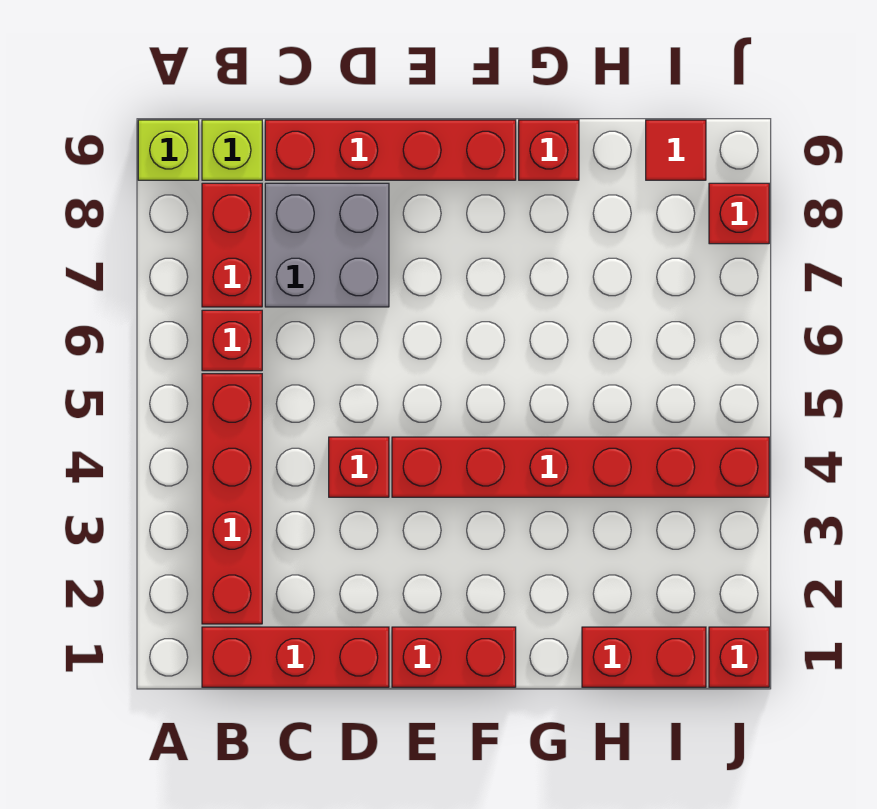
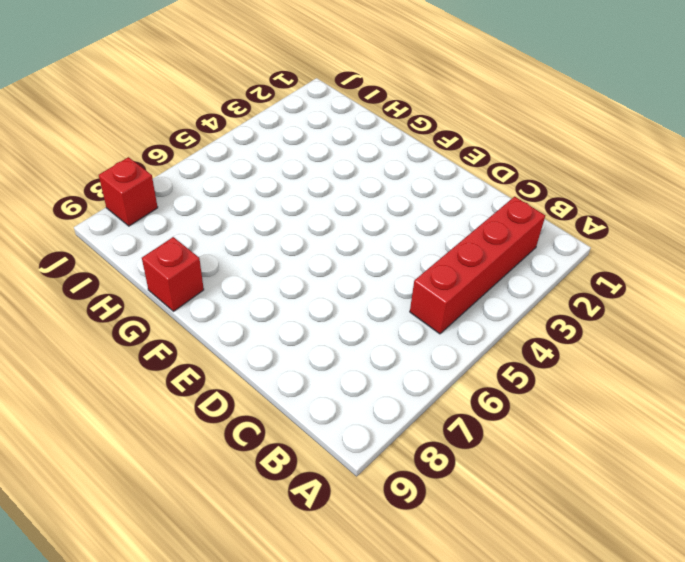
none -> lime brick A9 level 1
none -> red brick B1:D1 level 1
none -> red brick B6 level 1

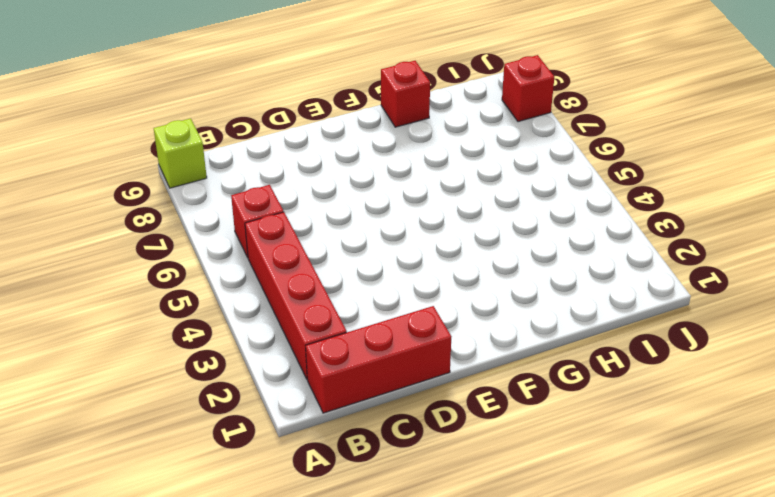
none -> red brick B7:B8 level 1
none -> lime brick B9 level 1
none -> grey brick C7:D8 level 1

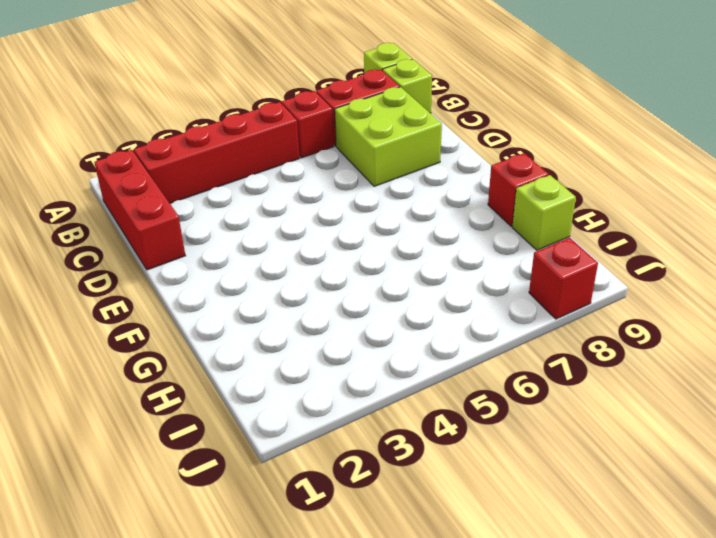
lime brick C7:D8 level 1 -> grey brick C7:D8 level 1
lime brick H9 level 1 -> none
none -> red brick C9:F9 level 1
none -> red brick D4 level 1
none -> red brick E1:F1 level 1

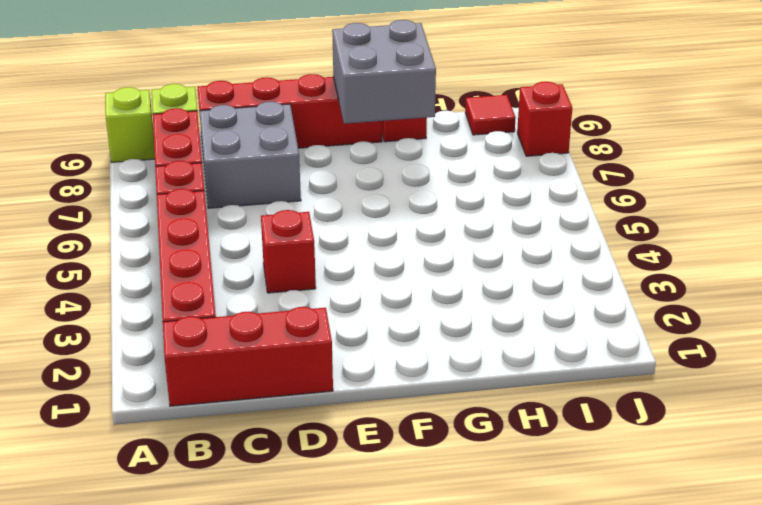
grey brick F8:G9 level 2 -> none
none -> red brick E1:F1 level 1
none -> red brick E4:J4 level 1
none -> red brick H1:I1 level 1

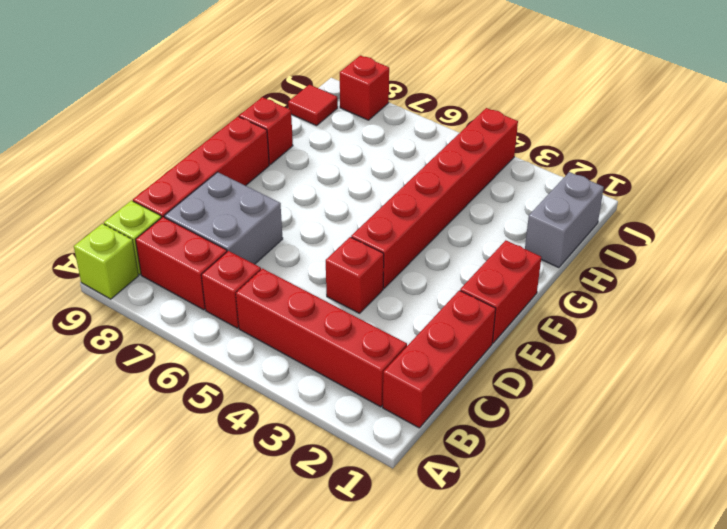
grey brick H1:I1 level 1 -> red brick H1:I1 level 1
none -> red brick J1 level 1

